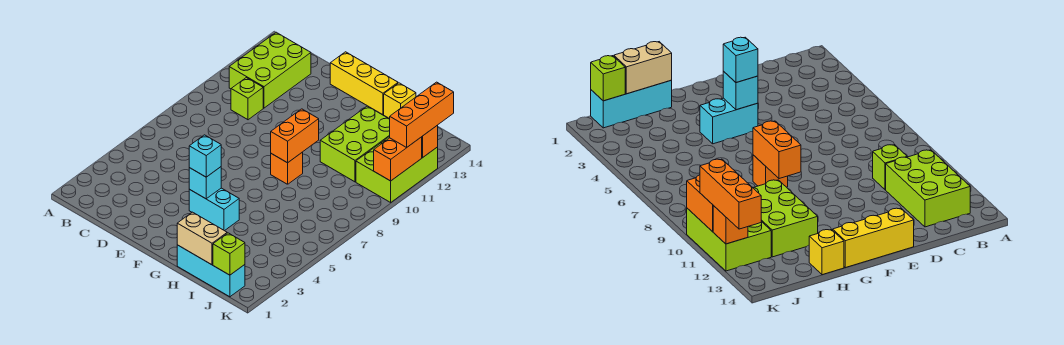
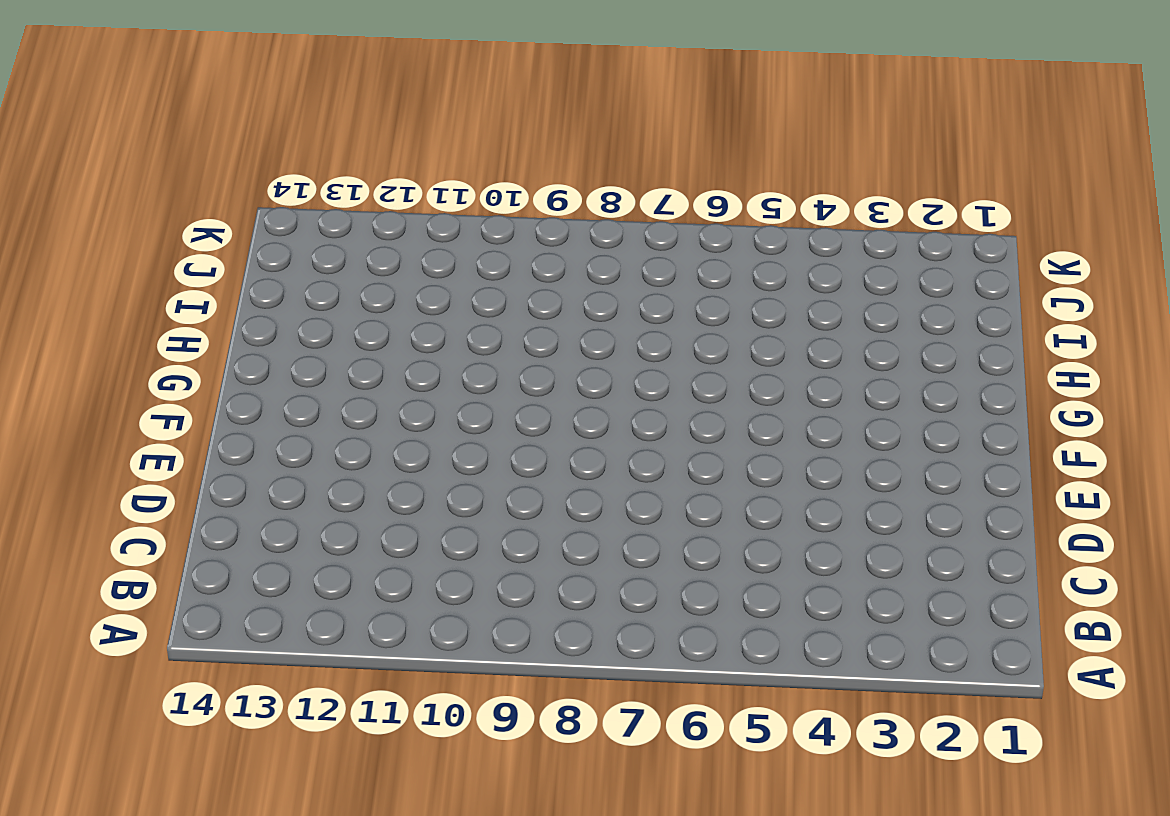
none -> lime brick B11:C13 level 1
none -> lime brick C10 level 1
none -> yellow brick E14:G14 level 1

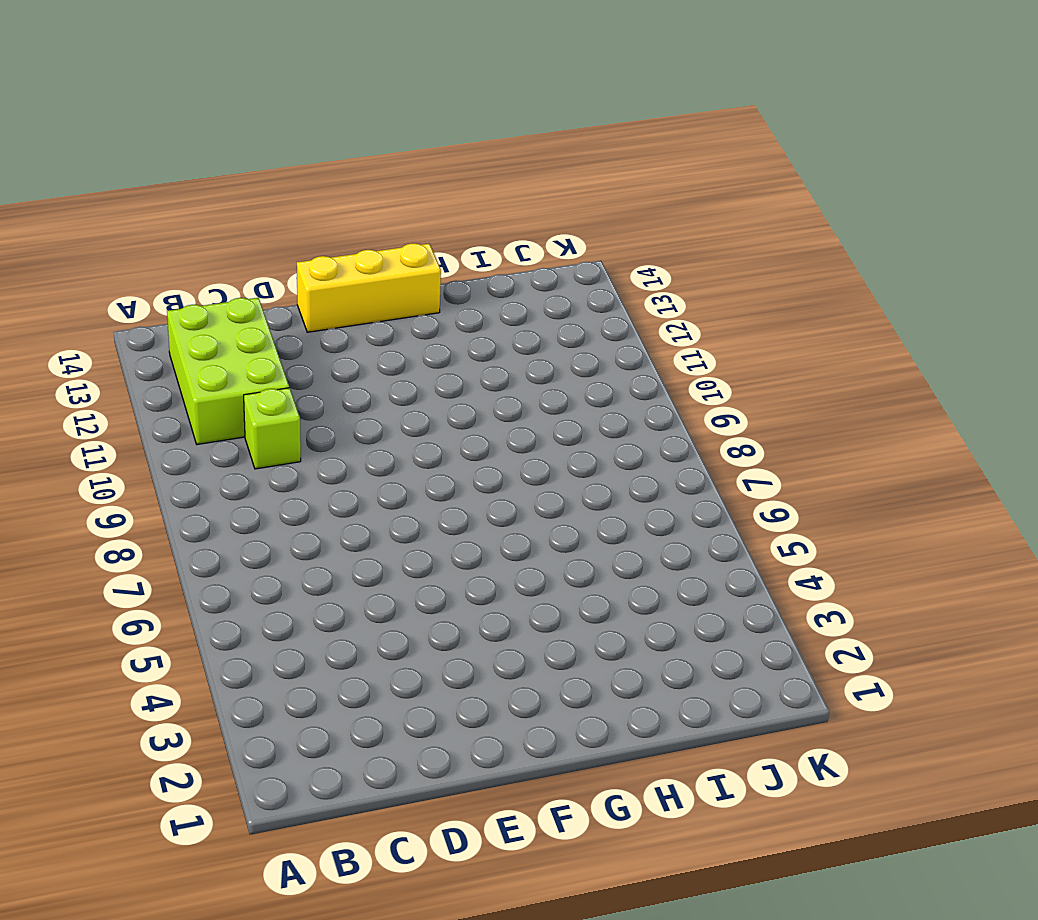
none -> cyan brick F4:G4 level 1
none -> orange brick G8 level 1
none -> cyan brick H1:J1 level 1

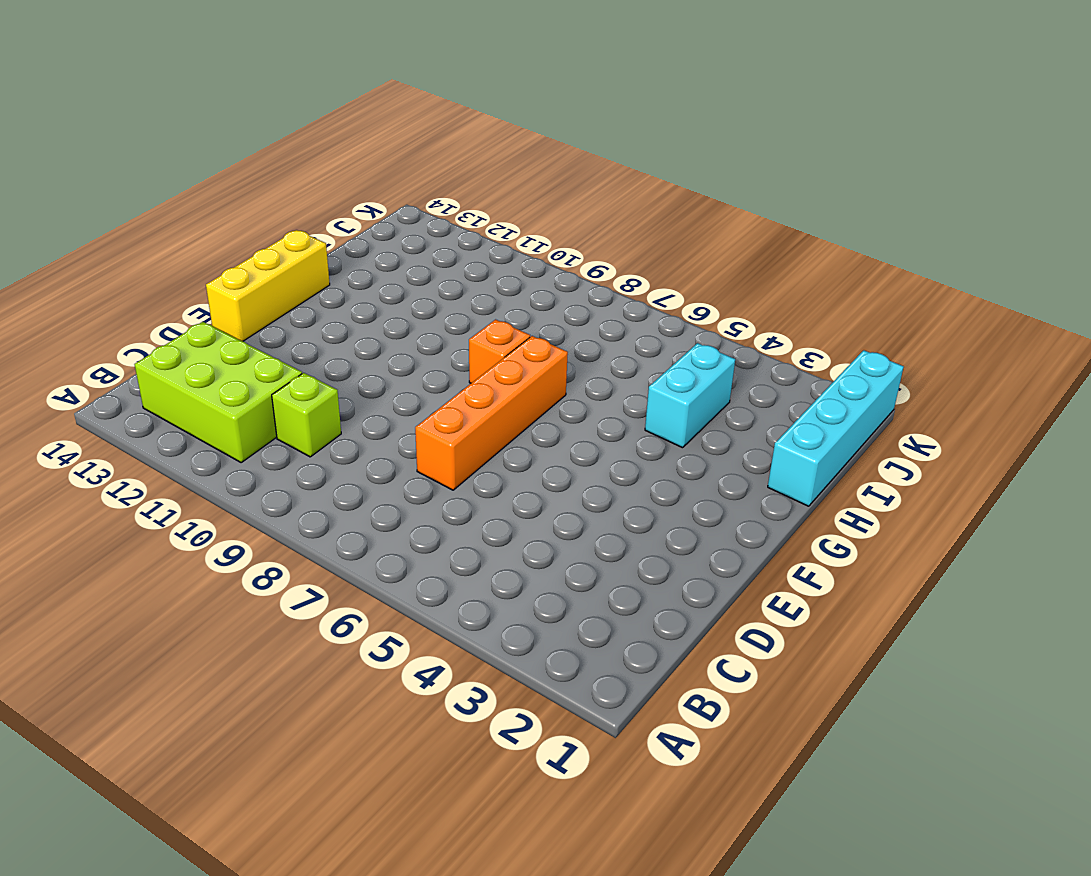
orange brick D7:G7 level 1 -> none
cyan brick H1:K1 level 1 -> cyan brick H1:J1 level 1
cyan brick H4:I4 level 1 -> cyan brick F4:G4 level 1
none -> lime brick H10:I12 level 1
none -> yellow brick H14 level 1
none -> lime brick J10:K12 level 1

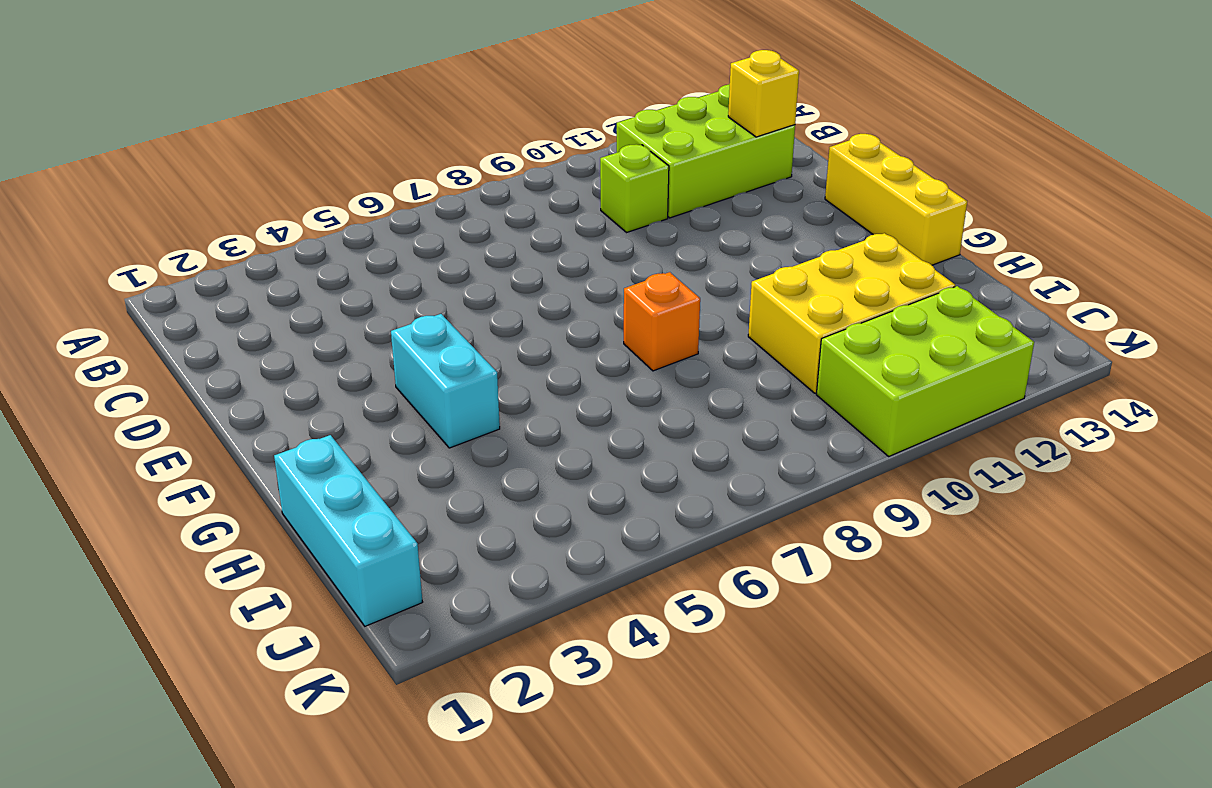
yellow brick C13 level 2 -> yellow brick H14 level 1
yellow brick H10:I12 level 1 -> lime brick H10:I12 level 1
none -> cyan brick F4 level 2
none -> orange brick G8:G9 level 2
none -> tan brick H1:I1 level 2

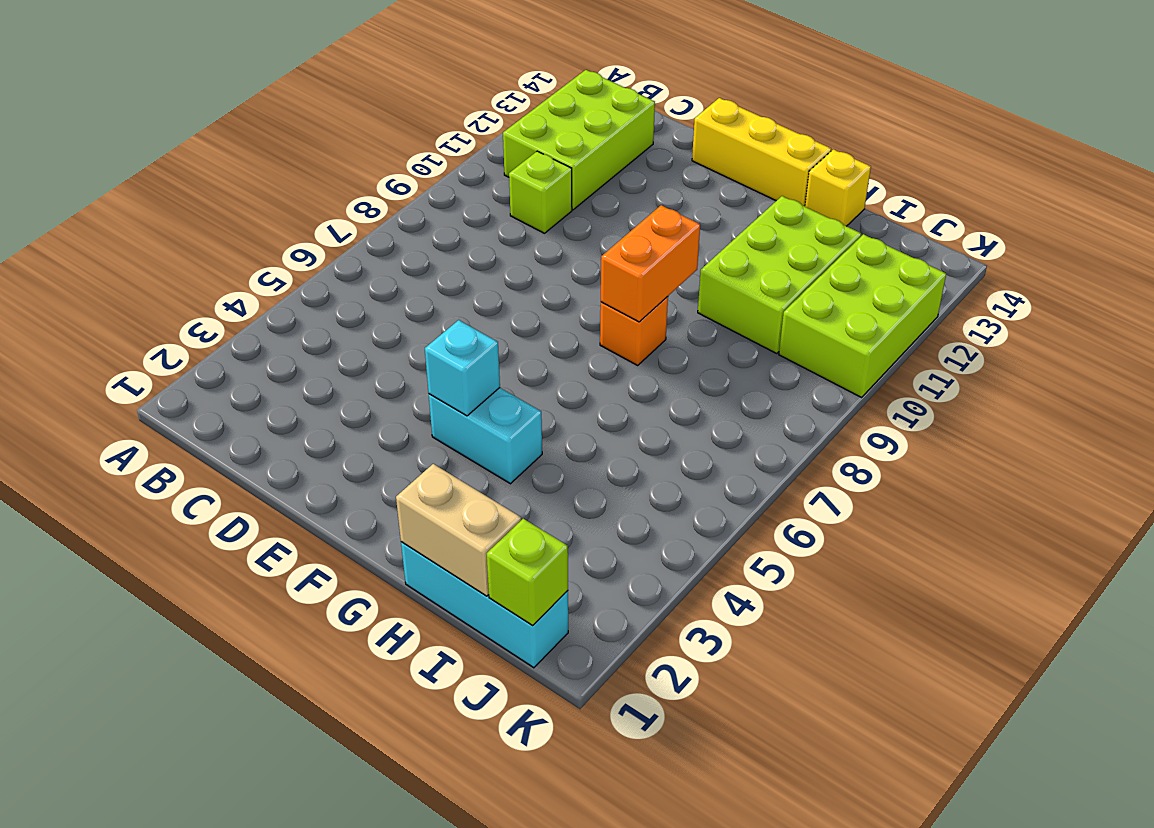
none -> orange brick K10:K11 level 2
none -> orange brick K12 level 2
none -> cyan brick F4 level 3

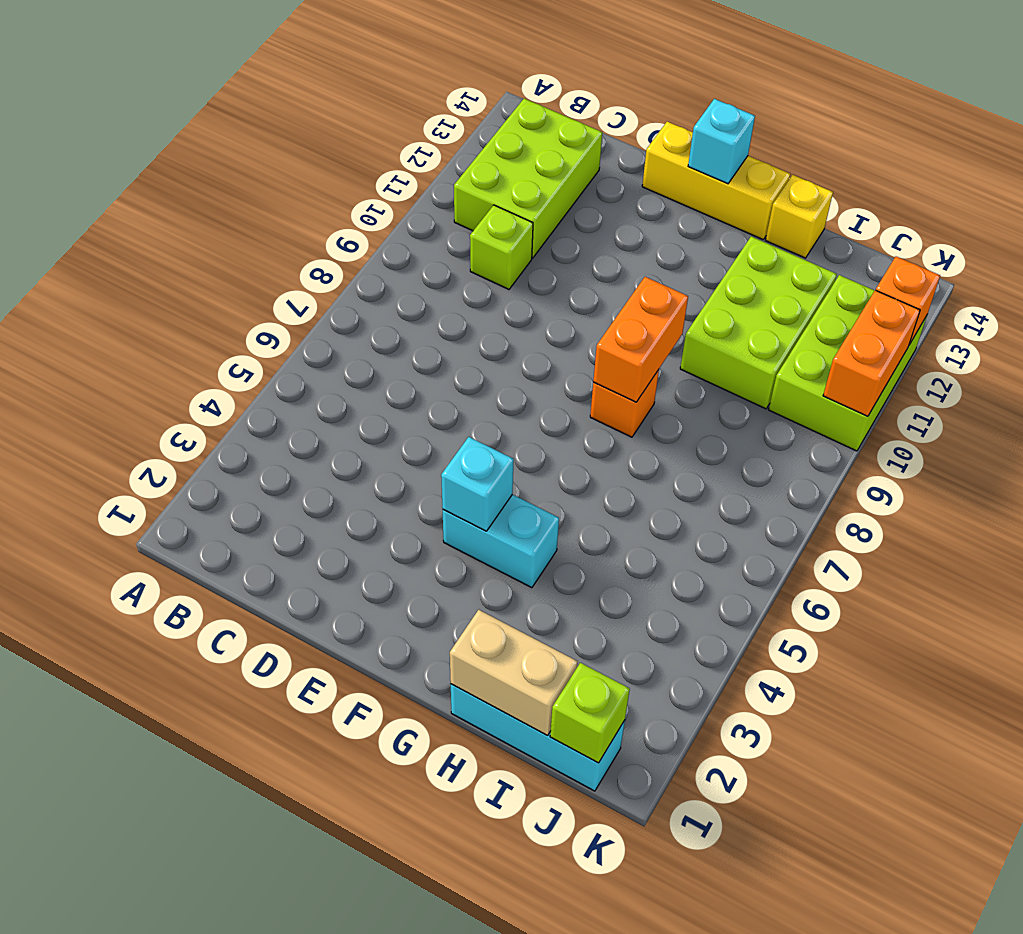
cyan brick F14 level 2 -> cyan brick F4 level 3
none -> orange brick K11:K13 level 3

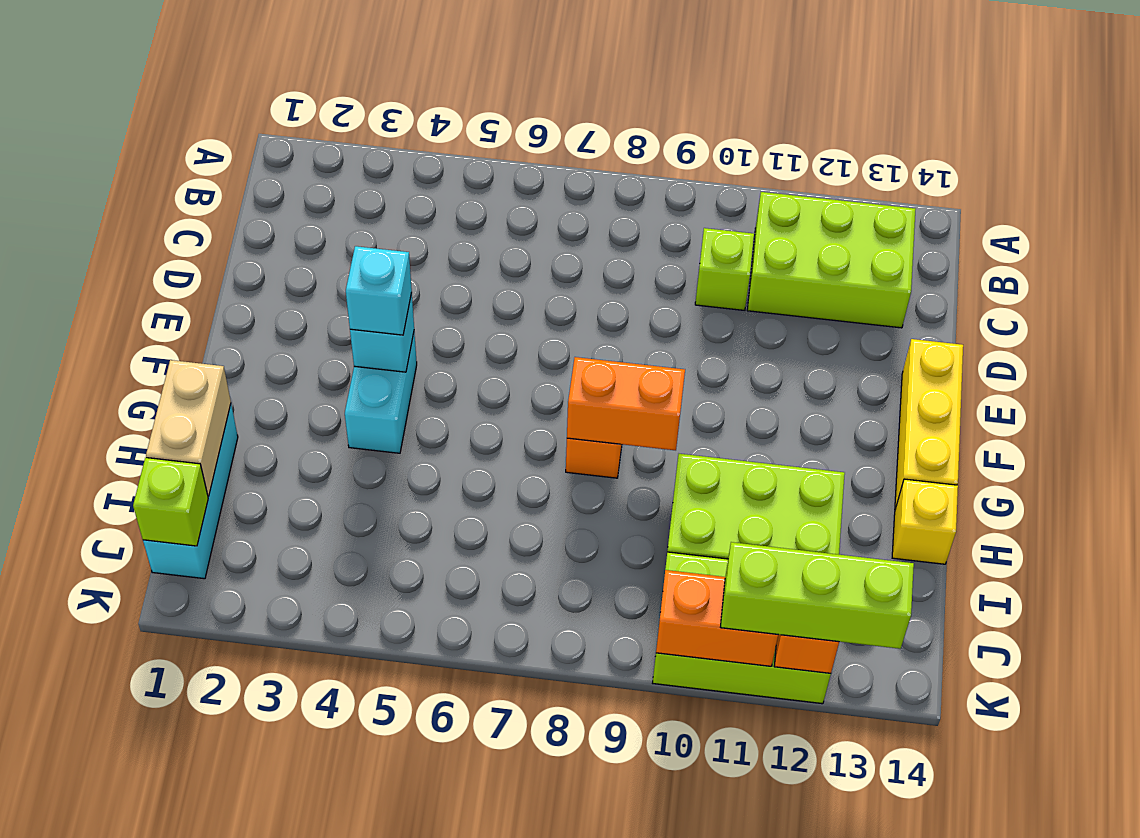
lime brick K11:K13 level 3 -> orange brick K11:K13 level 3

